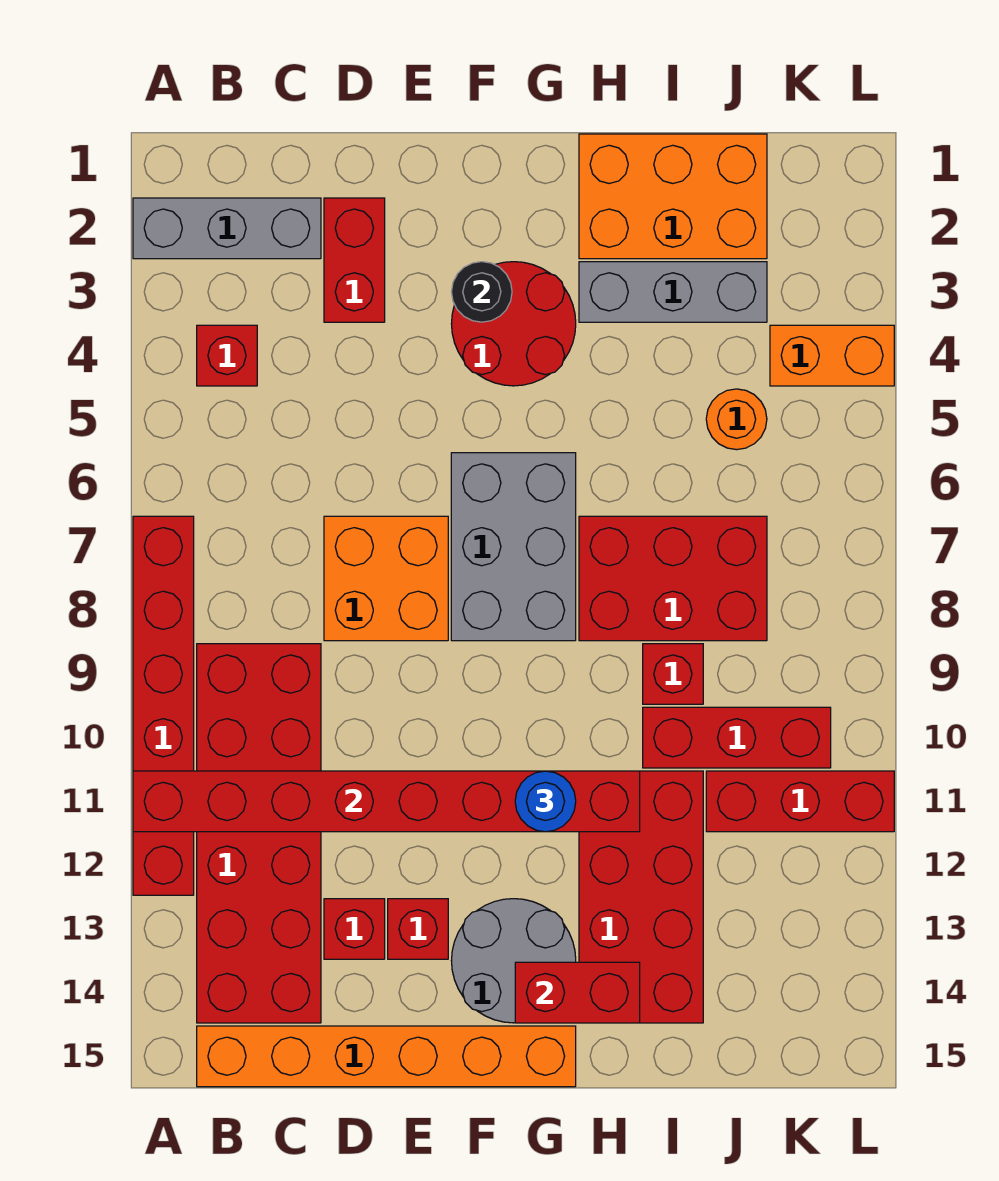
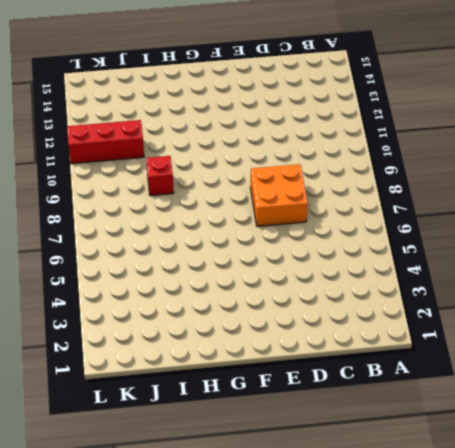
none -> grey brick A2:C2 level 1
none -> red brick A7:A12 level 1
none -> red brick B4 level 1

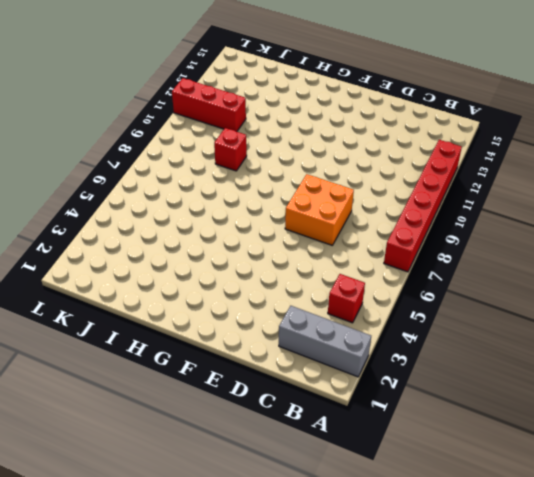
none -> red brick B9:C14 level 1
none -> orange brick B15:G15 level 1
none -> red brick D2:D3 level 1

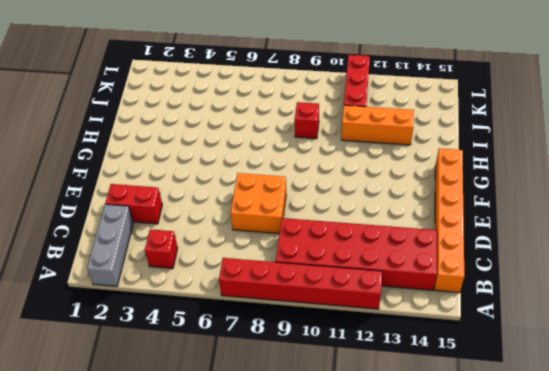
orange brick I11:I13 level 1 -> red brick H11:I14 level 1
none -> red brick D13 level 1
none -> red brick E13 level 1
none -> red round brick F3:G4 level 1

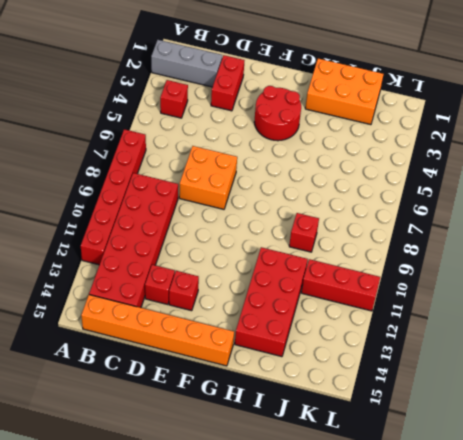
none -> grey brick F6:G8 level 1
none -> grey round brick F13:G14 level 1
none -> grey brick H3:J3 level 1

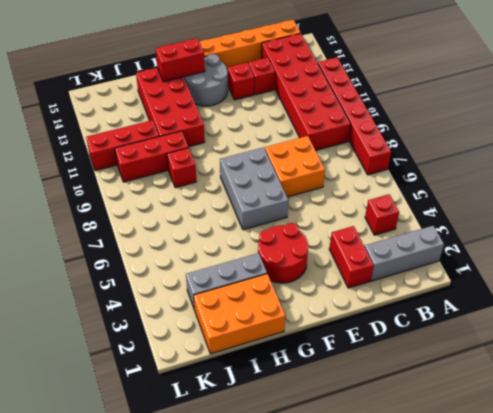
none -> red brick H7:J8 level 1
none -> orange round brick J5 level 1
none -> orange brick K4:L4 level 1

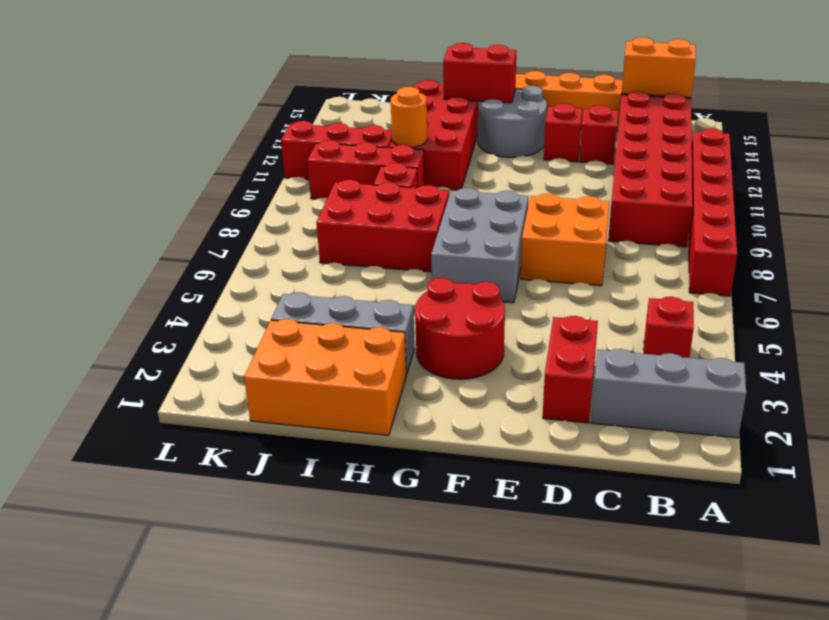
orange brick B15:C15 level 2 -> orange brick K4:L4 level 1
orange round brick I11 level 2 -> orange round brick J5 level 1
none -> red brick A11:H11 level 2
none -> black round brick F3 level 2
none -> blue round brick G11 level 3

